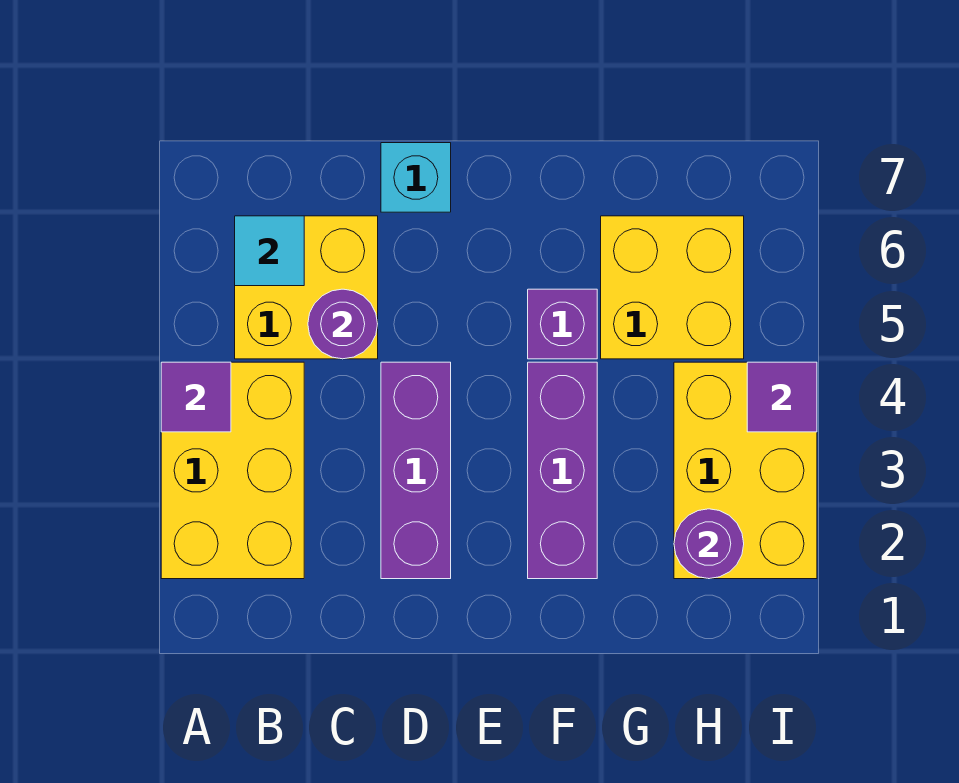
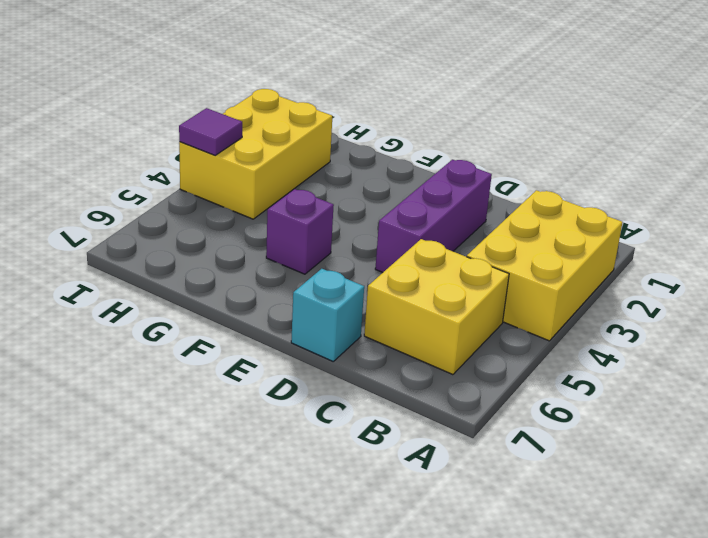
none -> purple brick F2:F4 level 1
none -> yellow brick G5:H6 level 1
none -> purple tile A4 level 2

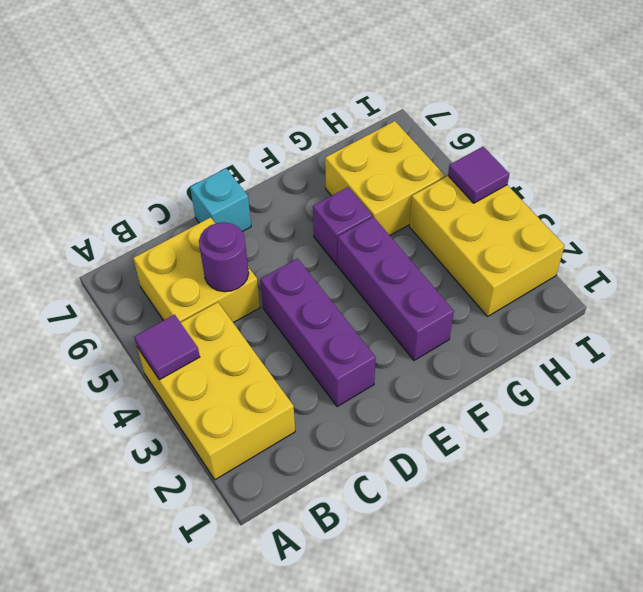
none -> cyan tile B6 level 2
none -> purple round brick H2 level 2

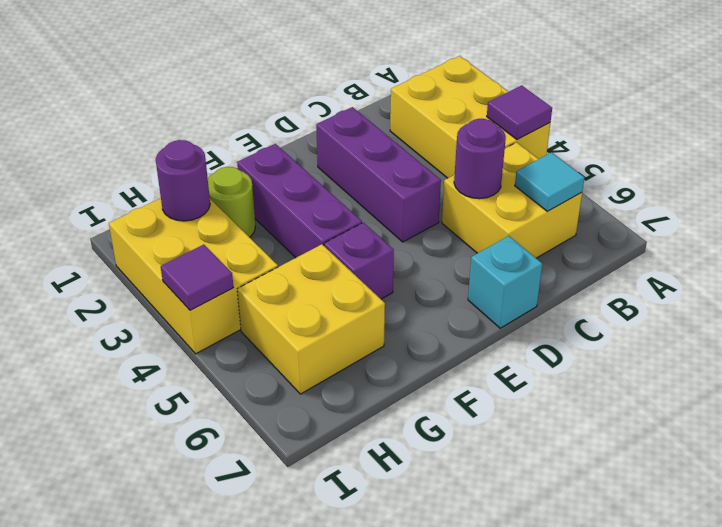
lime round brick G2 level 1 -> none

